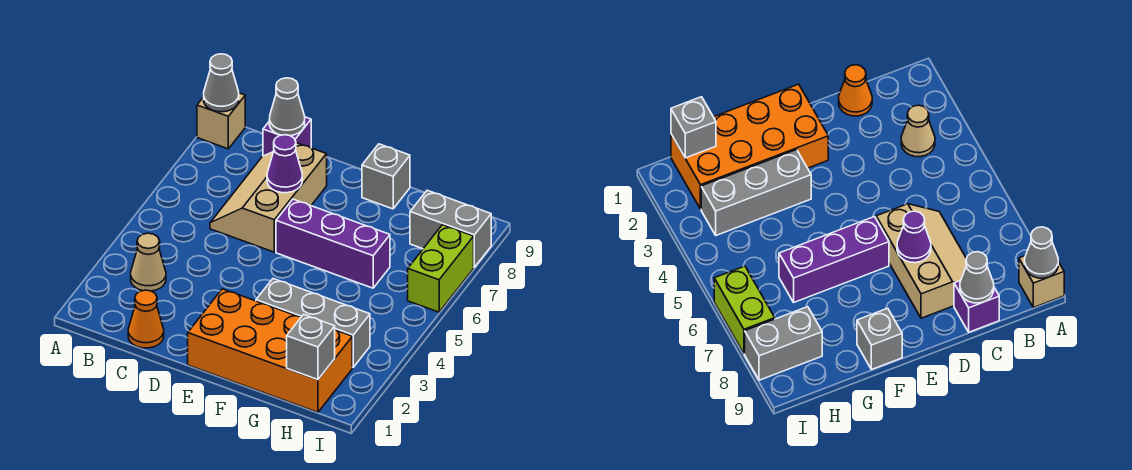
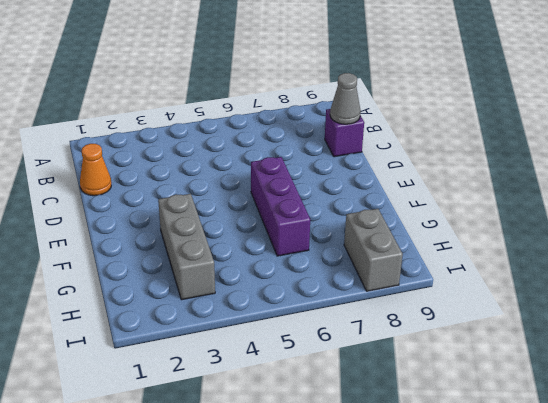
none -> tan brick A9 level 1
none -> tan cone B3 level 1
none -> tan slope C6:D8 level 1 top D

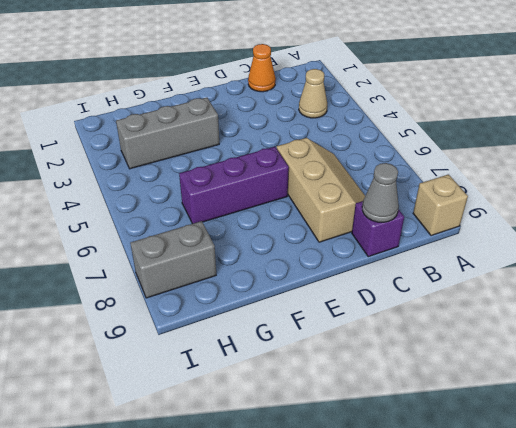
none -> orange brick E1:H2 level 1
none -> grey brick F9 level 1
none -> lime brick I6:I7 level 1

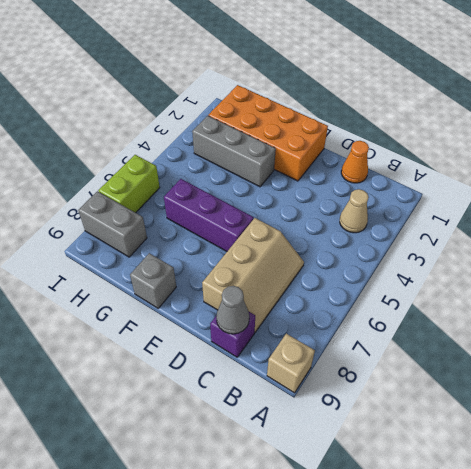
none -> grey cone A9 level 2
none -> purple cone D7 level 2
none -> grey brick H1 level 2

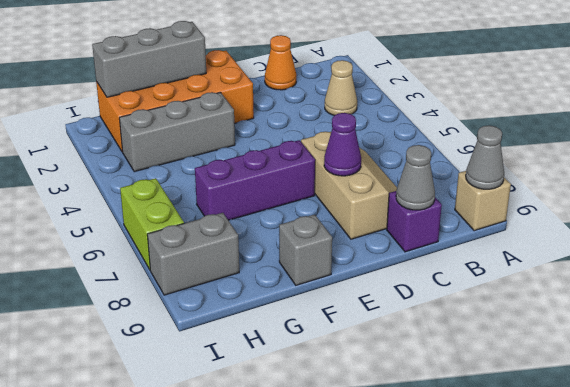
grey brick F1:H1 level 2 -> grey brick H1 level 2

